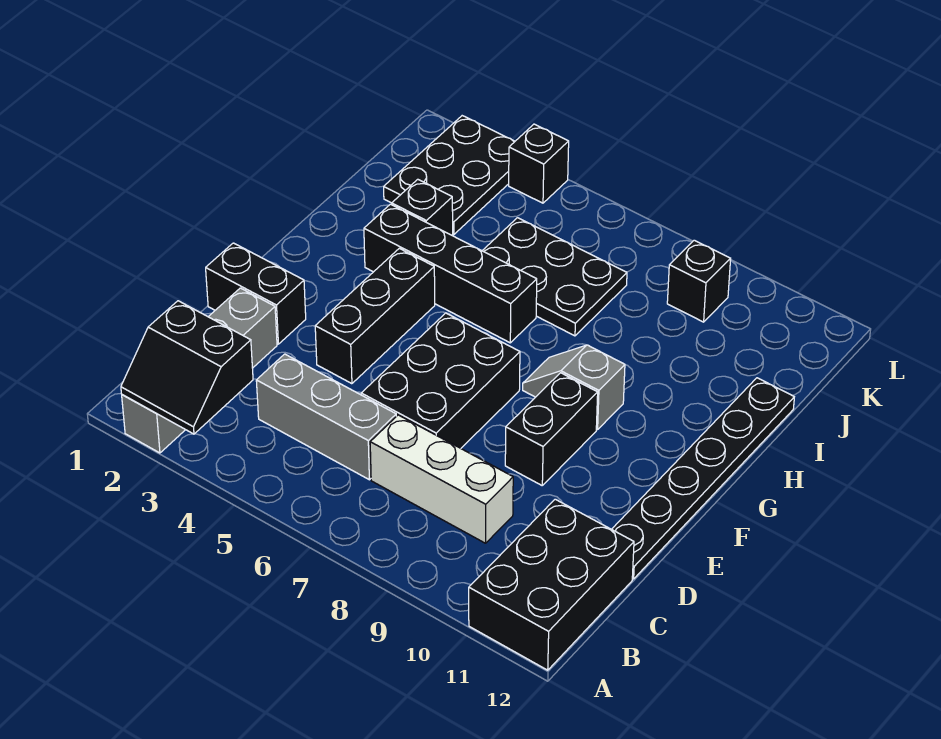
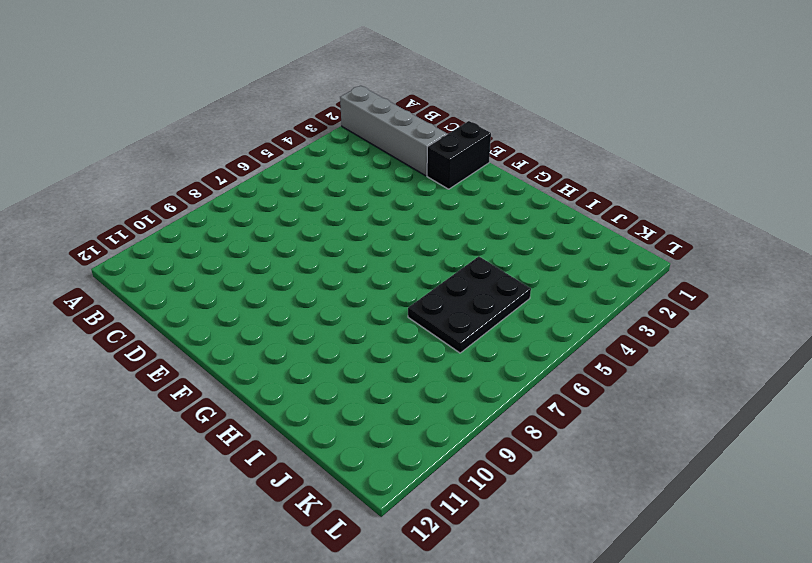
none -> black brick A11:C12 level 1
none -> grey brick C4:C6 level 1
none -> white brick C7:C9 level 1

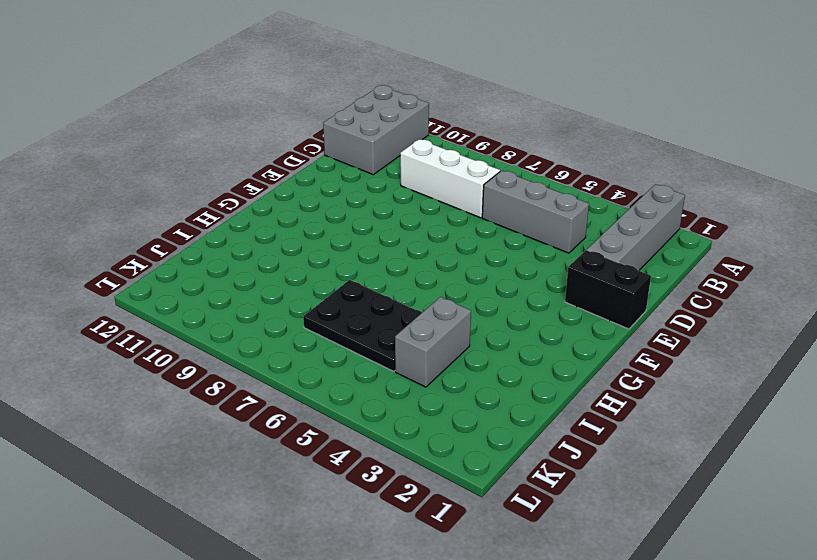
grey brick A11:C12 level 1 -> black brick A11:C12 level 1
grey brick I4:J4 level 1 -> none
none -> black brick D6:F7 level 1
none -> black plate D12:I12 level 1
none -> black brick E4:G4 level 1

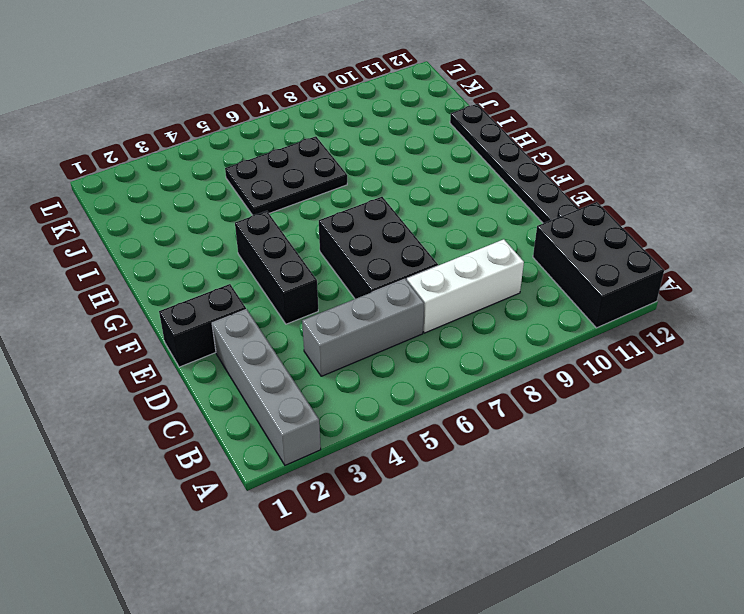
none -> black brick E9:F9 level 1
none -> grey slope G8:G9 level 1 top 9
none -> black brick H3:H6 level 1

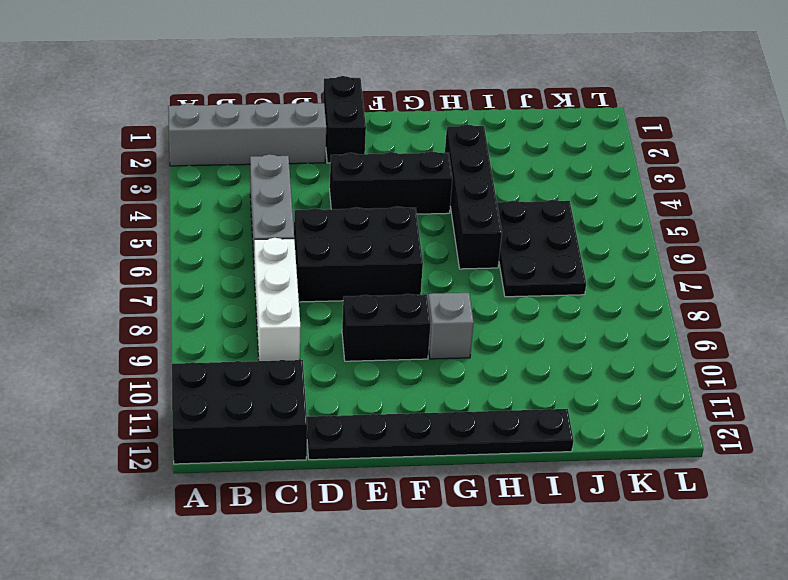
none -> black brick I3 level 1
none -> black plate J2:L3 level 1
none -> black brick K9 level 1

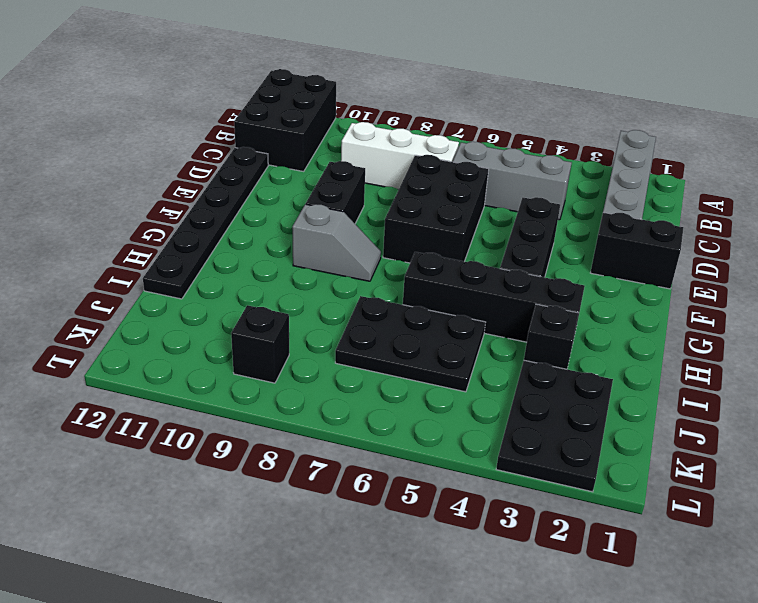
none -> black brick L4 level 1
none -> black slope A2:B3 level 2 top B

